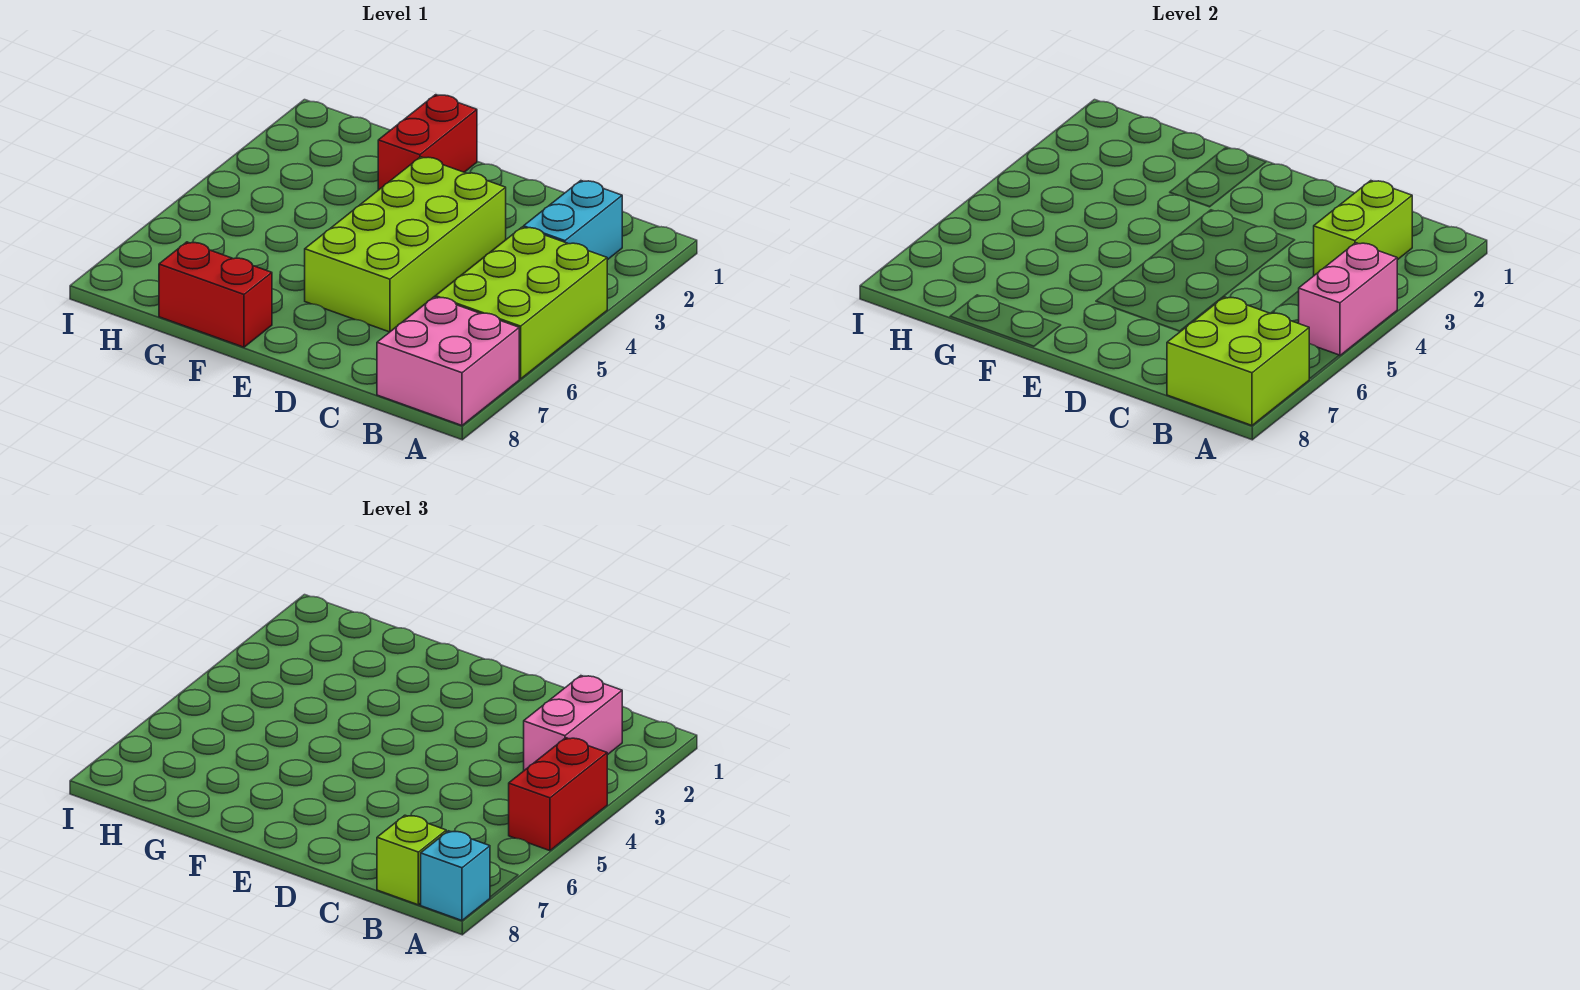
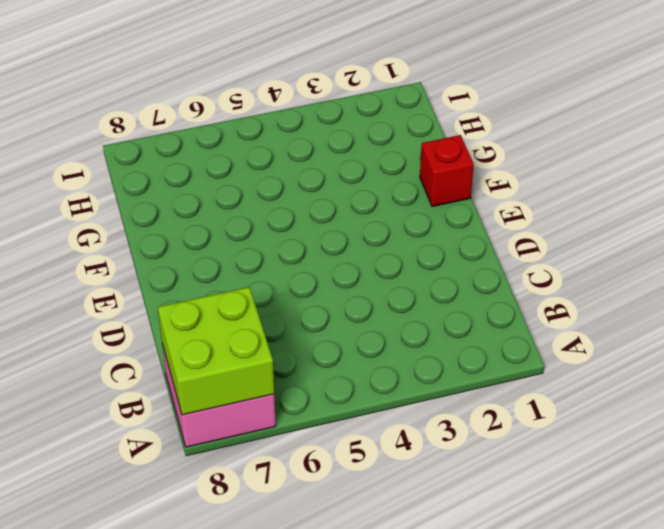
red brick F1 level 1 -> red brick F1:F2 level 1
none -> lime brick A4:B6 level 1
none -> cyan brick B2:B3 level 1
none -> lime brick D3:E6 level 1

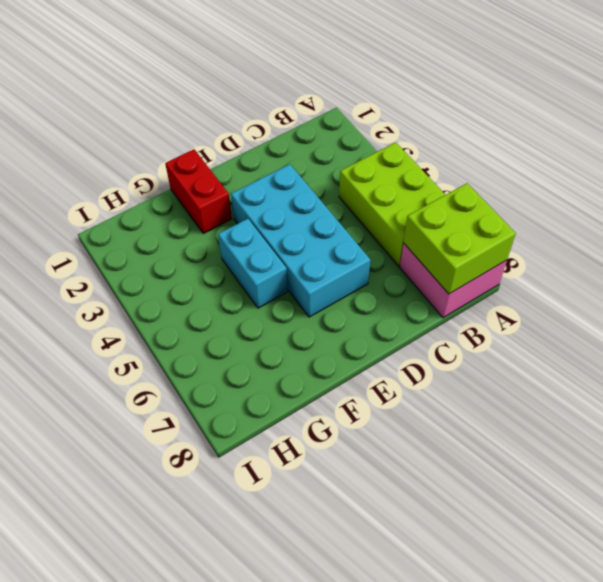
cyan brick D3:E6 level 1 -> lime brick D3:E6 level 1
cyan brick F4:F5 level 1 -> cyan brick B2:B3 level 1
none -> red brick F8:G8 level 1
none -> pink brick A4:A5 level 2
none -> lime brick B2:B3 level 2

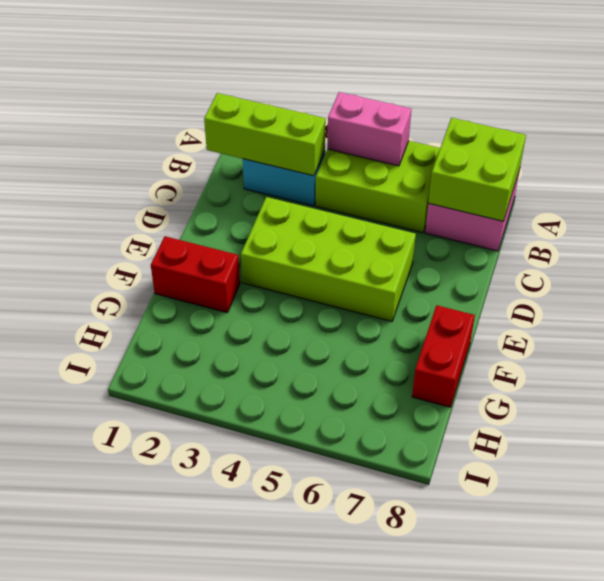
lime brick B1:B3 level 2 -> lime brick B2:B3 level 2
none -> red brick A4:A5 level 3
none -> cyan brick A8 level 3
none -> pink brick B2:B3 level 3

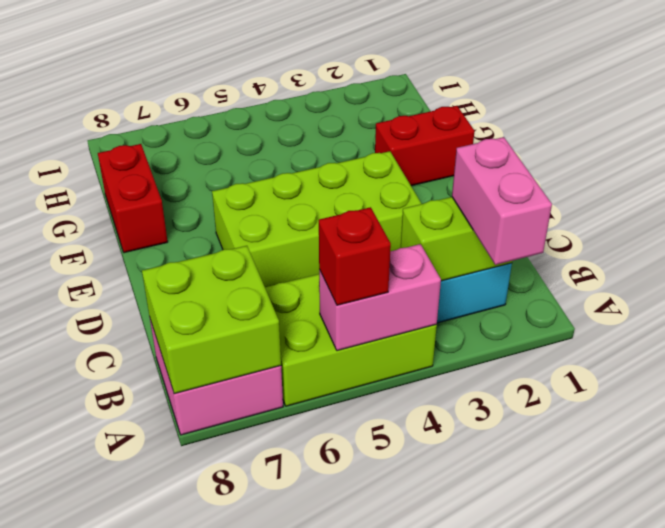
pink brick A2:B2 level 3 -> pink brick B2:B3 level 3
red brick A5 level 3 -> red brick A4:A5 level 3
none -> cyan brick A8 level 3
none -> lime brick B8 level 3

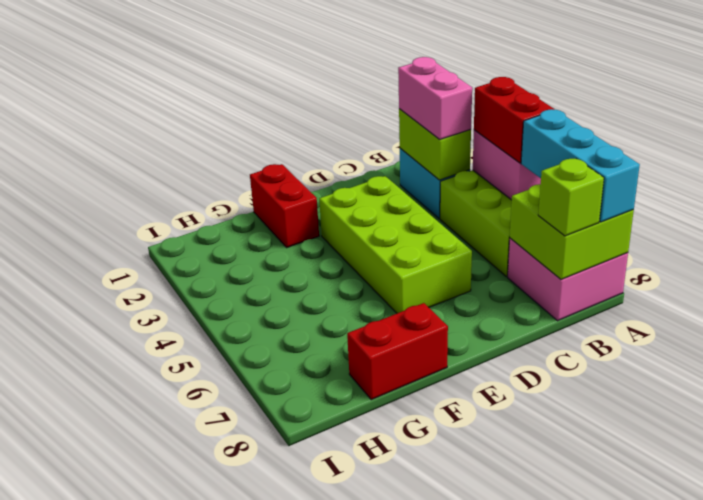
cyan brick A6:A8 level 3 -> cyan brick A8 level 3

